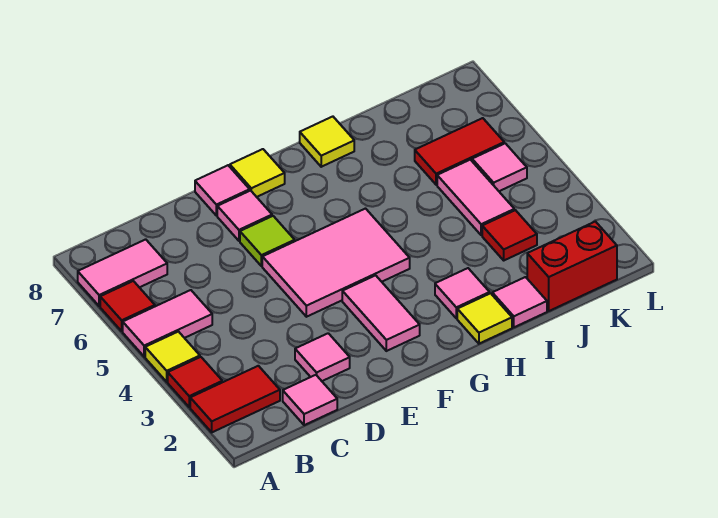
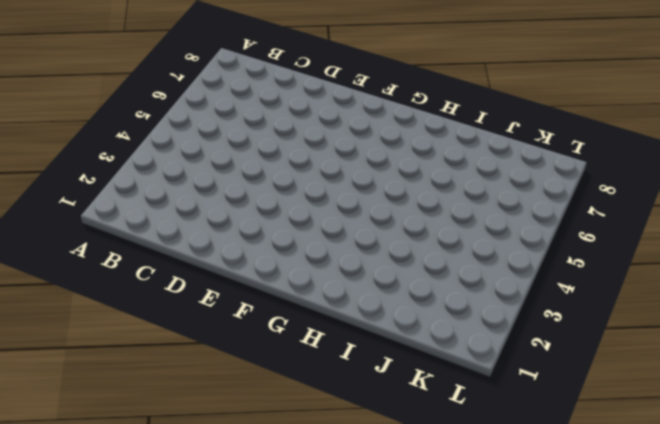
none -> red tile A2:B2 level 1
none -> red tile A3 level 1
none -> yellow tile A4 level 1

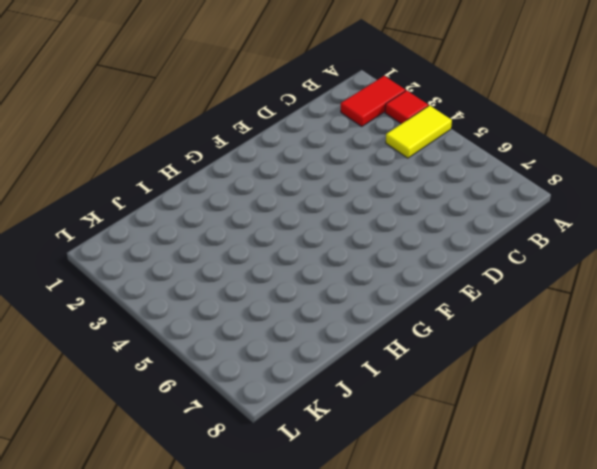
yellow tile A4:B4 level 1 -> yellow tile A4 level 1
none -> pink tile A5:B5 level 1
none -> red tile A6 level 1
none -> pink tile A7:B7 level 1

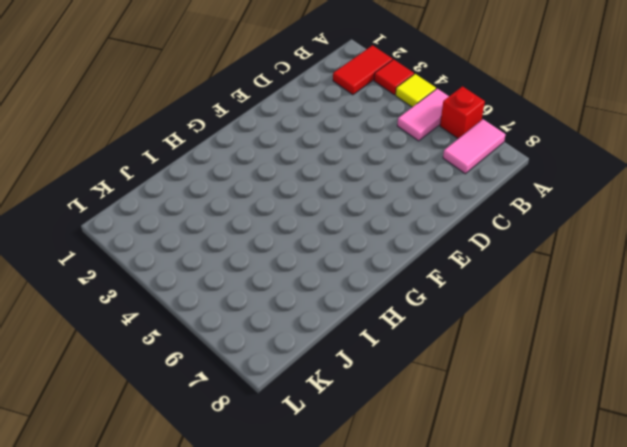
red brick A6 level 1 -> red tile A6 level 1
none -> pink tile C1 level 1
none -> pink tile D2 level 1
none -> pink tile E4:G5 level 1

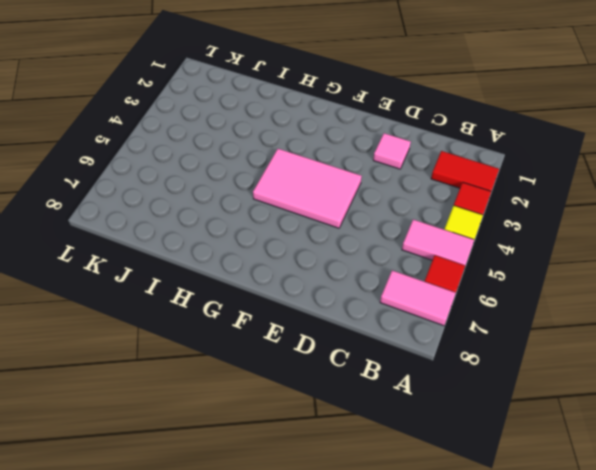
none -> pink tile C1 level 1
none -> lime tile E6 level 1
none -> pink tile E7 level 1

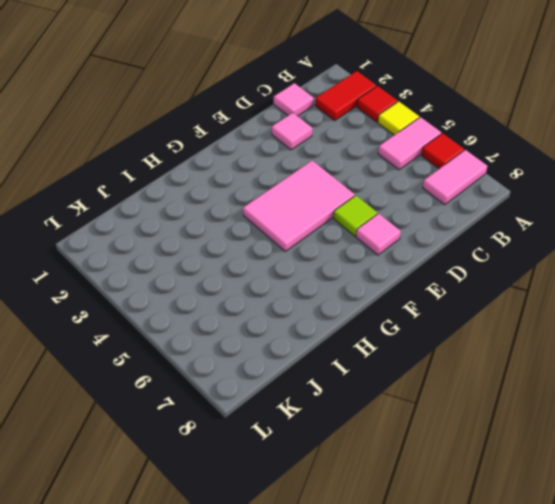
none -> pink tile E8 level 1
none -> pink tile F2:F3 level 1
none -> yellow tile F8 level 1

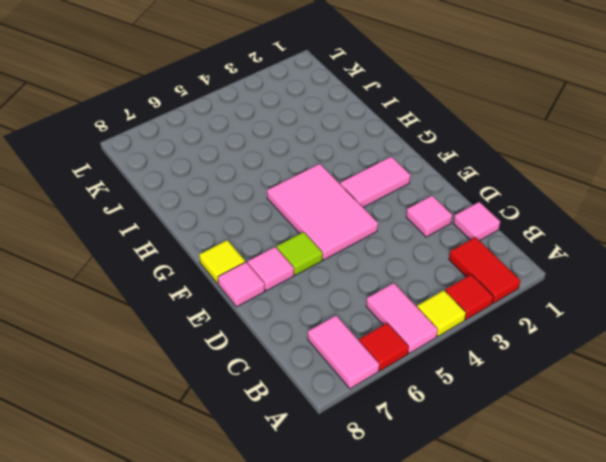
none -> yellow tile H1 level 1
none -> pink tile H2 level 1
none -> yellow tile H8 level 1

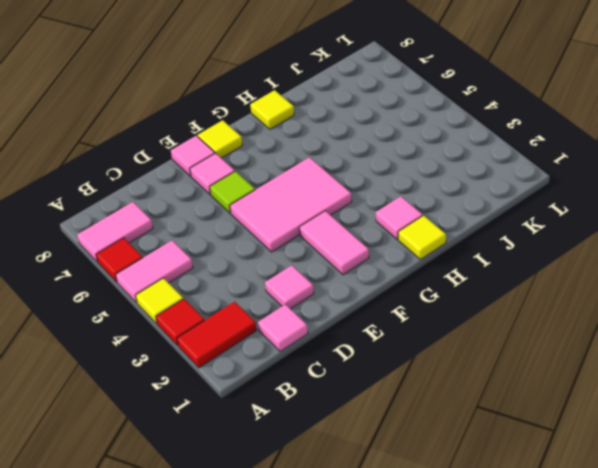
none -> pink tile I1 level 1
none -> red brick J1:K1 level 1
none -> red tile J3 level 1

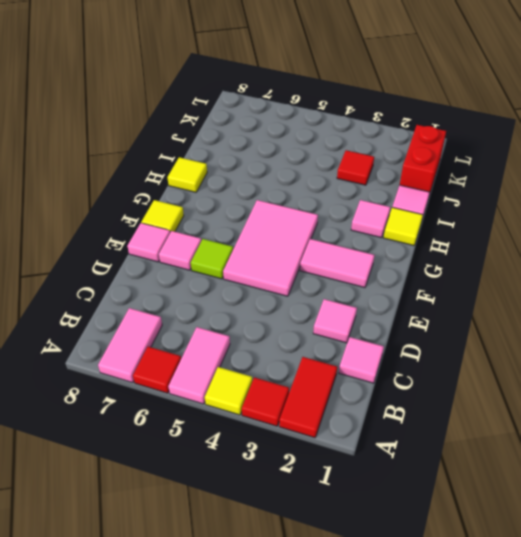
none -> pink tile J4:J5 level 1
none -> red tile J6:K6 level 1
none -> pink tile K5 level 1

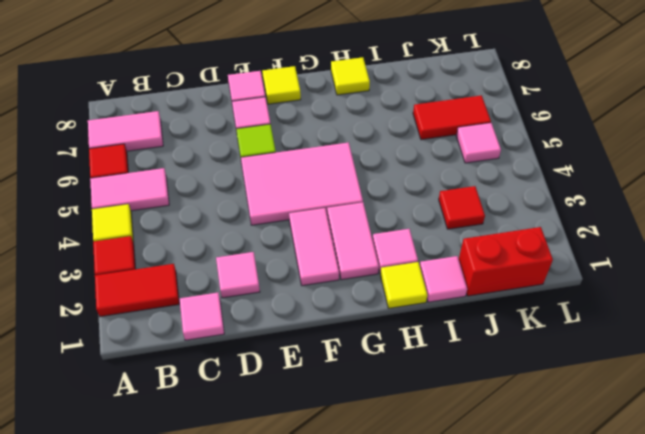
pink tile G2:G3 level 1 -> pink tile J4:J5 level 1

